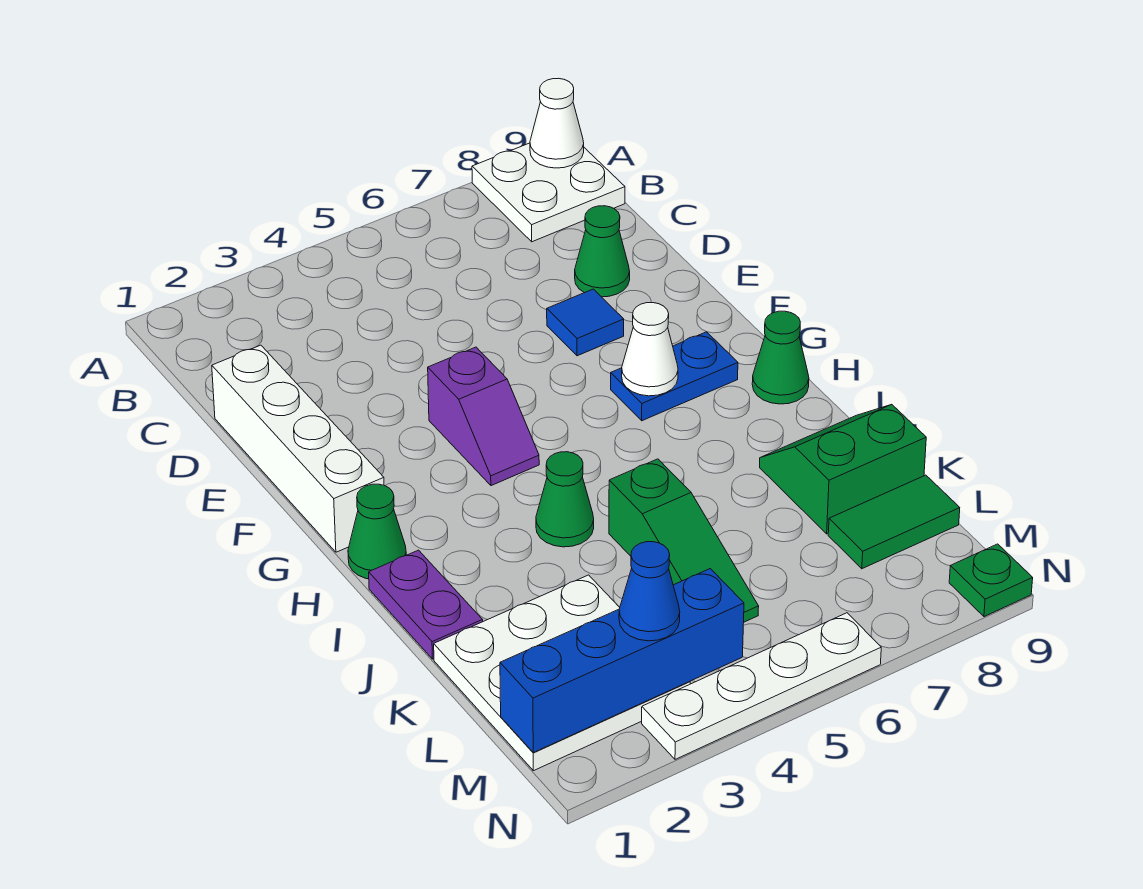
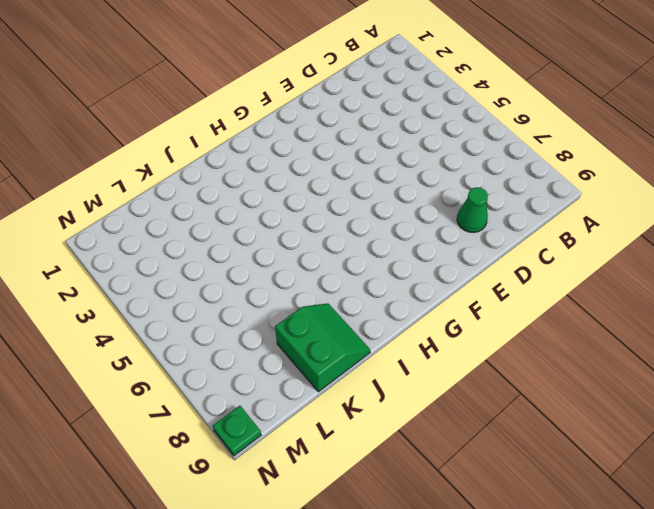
none -> white plate A8:B9 level 1
none -> white brick D1:G1 level 1
none -> blue tile E7 level 1

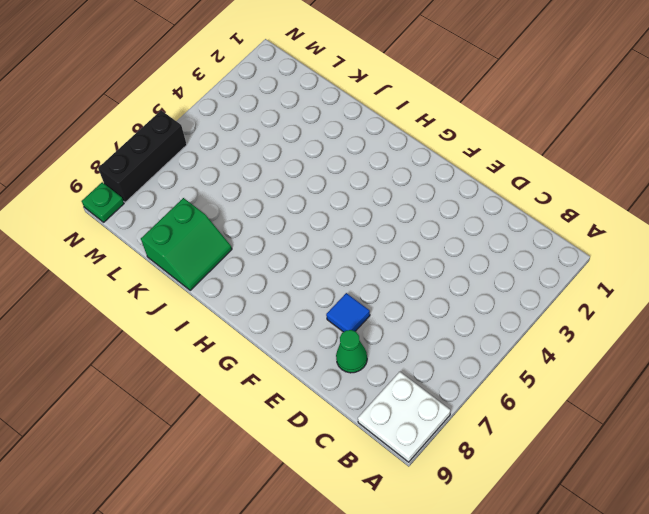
black brick N6:N8 level 1 -> white plate N3:N6 level 1
none -> white brick D1:G1 level 1
none -> purple slope F4:G4 level 1 top F
none -> blue plate G7:G8 level 1

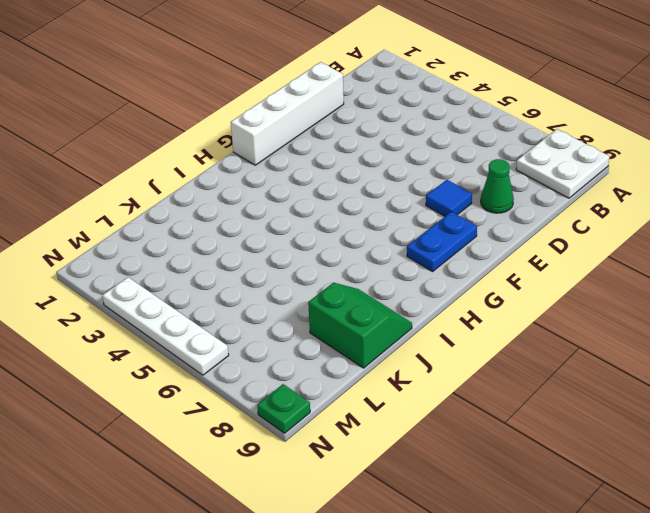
blue plate F8:G8 level 1 -> blue plate G7:G8 level 1
none -> purple slope F4:G4 level 1 top F
none -> green cone H1 level 1
none -> green cone H9 level 1

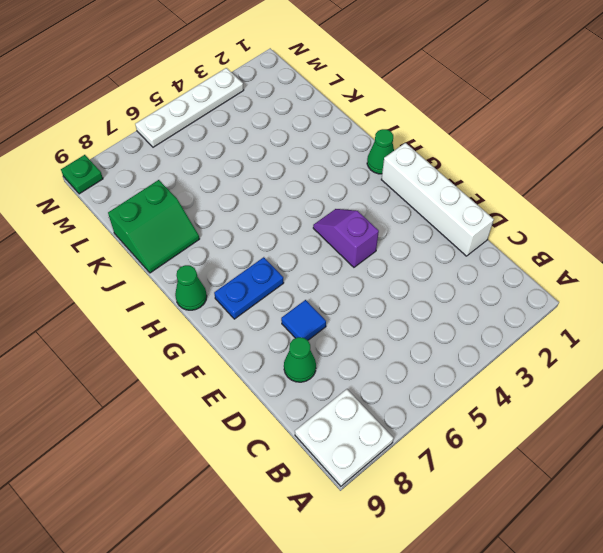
none -> purple plate I1:J1 level 1
none -> green cone I4 level 1
none -> green slope J5:L5 level 1 top J

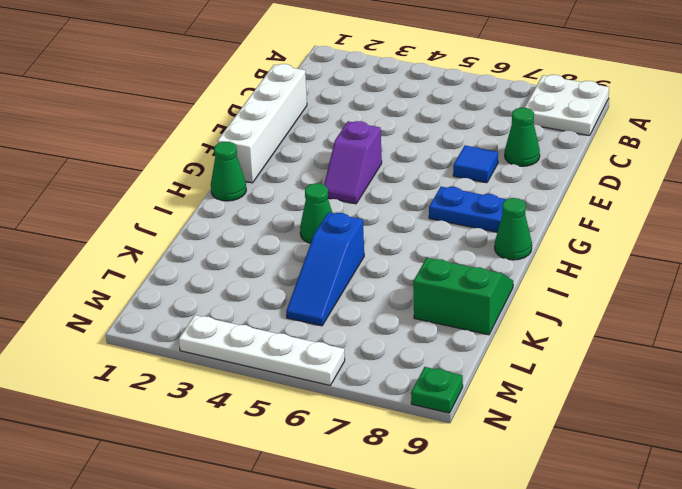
blue slope J5:L5 level 1 top J -> green slope J5:L5 level 1 top J
none -> purple plate I1:J1 level 1
none -> white plate K1:M3 level 1
none -> green tile L8:L9 level 1

